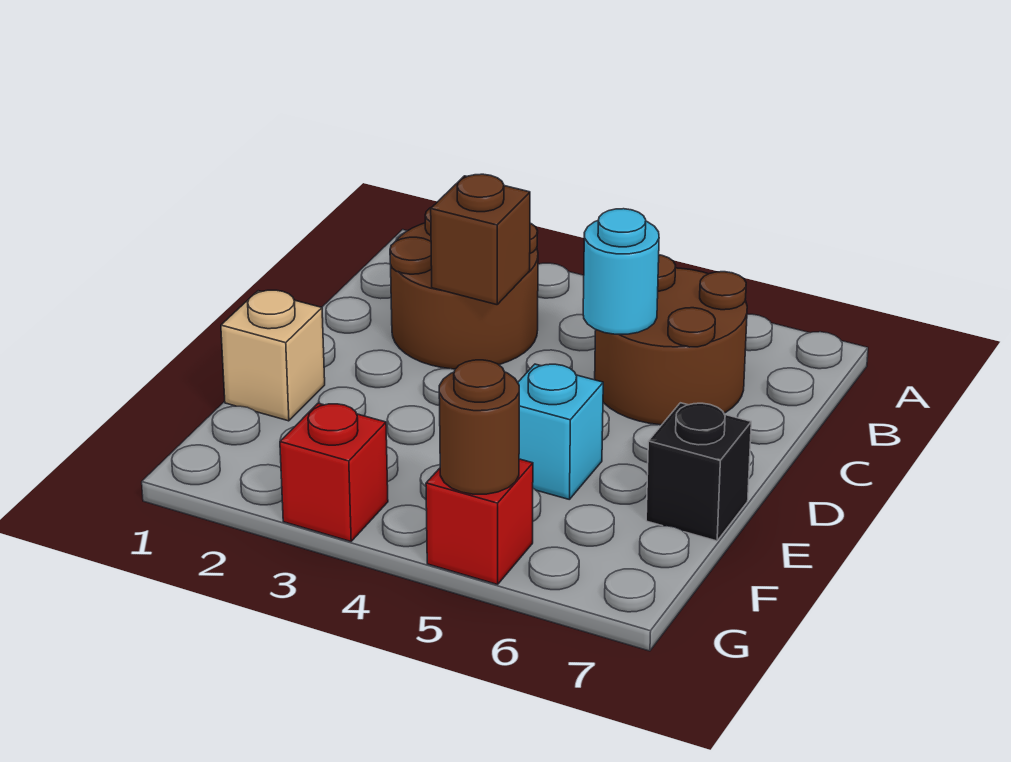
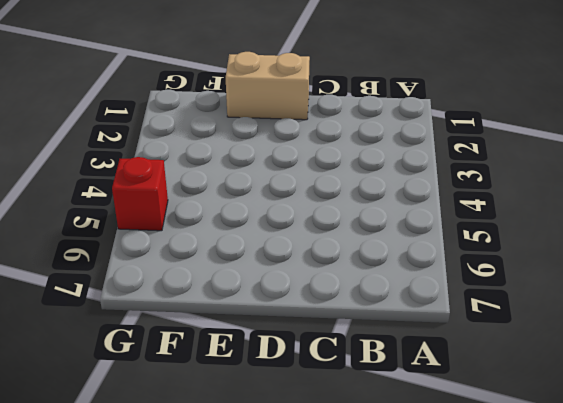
tan brick D1:E1 level 1 -> tan brick E1 level 1
none -> brown round brick B2:C3 level 1
none -> brown round brick B5:C6 level 1

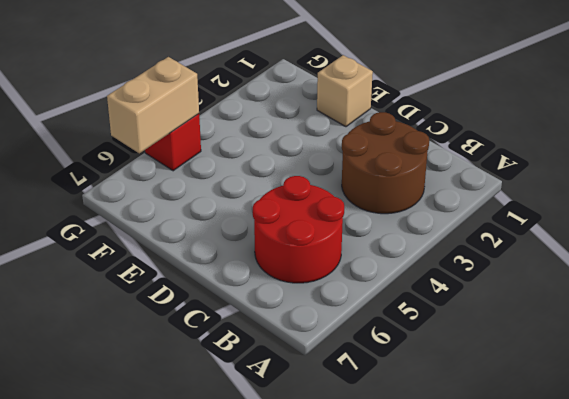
red round brick B5:C6 level 1 -> brown round brick B5:C6 level 1
tan brick G5:G6 level 2 -> brown round brick G5 level 2
none -> cyan brick E5 level 1
none -> black brick E7 level 1

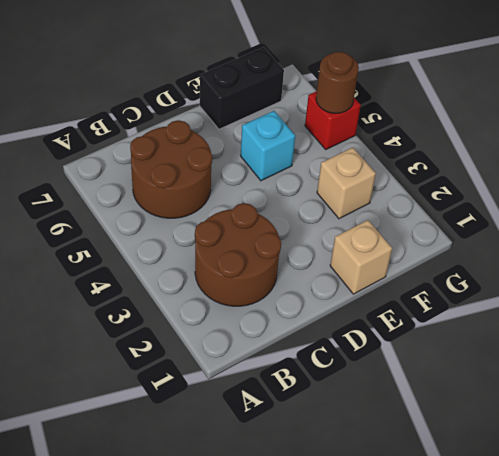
black brick E7:F7 level 1 -> black brick E7 level 1
tan brick F3 level 1 -> none
none -> red brick G3 level 1
none -> brown brick C3 level 2

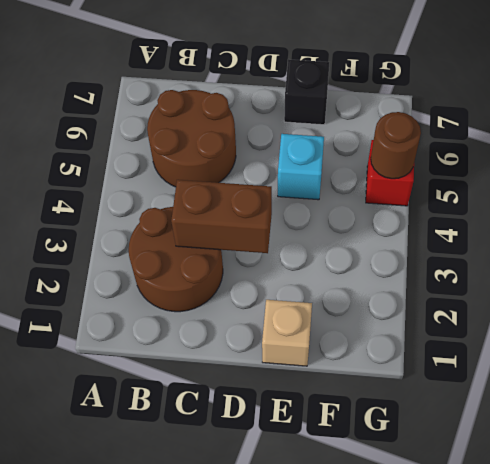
brown brick C3:D3 level 2 -> brown brick C3 level 2
none -> red brick G3 level 1
none -> cyan round brick C5 level 2

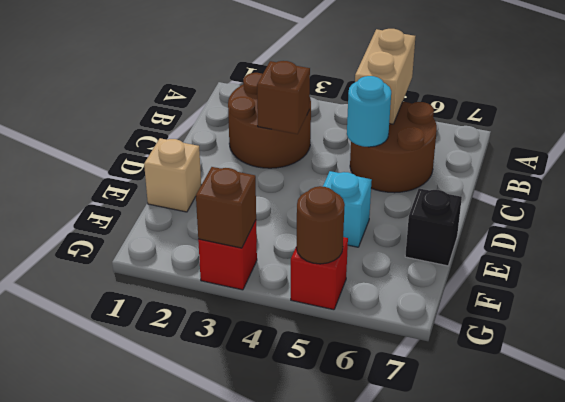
tan brick A5:B5 level 2 -> none
brown brick G3 level 2 -> none

